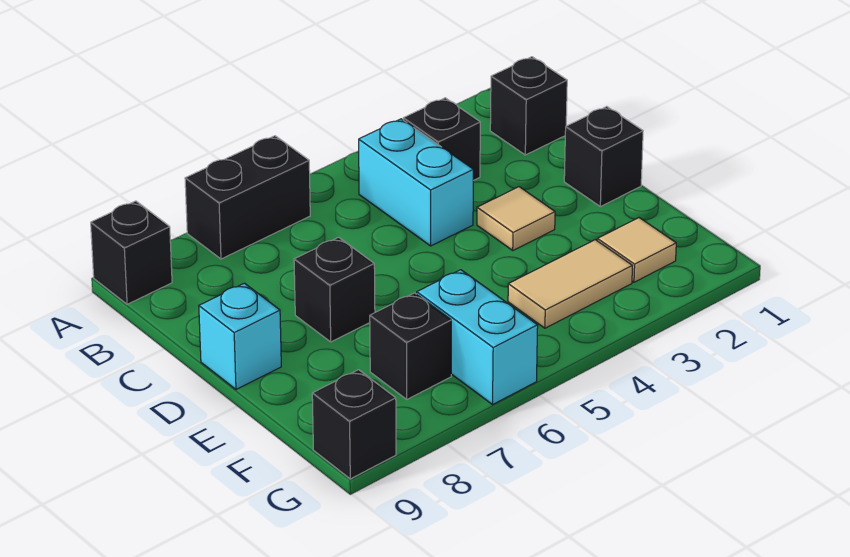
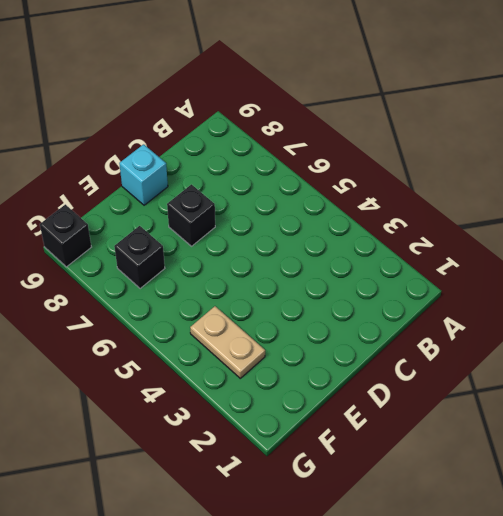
tan plate F3:F4 level 1 -> tan tile F3:F4 level 1
none -> black brick A6:A7 level 1
none -> black brick A9 level 1
none -> black brick B1 level 1

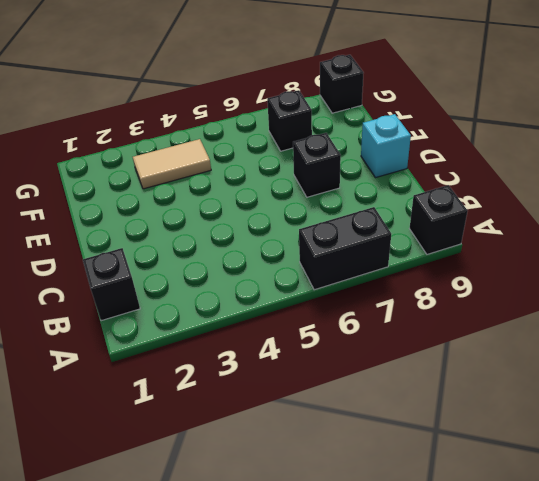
none -> black brick B3 level 1
none -> cyan brick B4:C4 level 1
none -> black brick D1 level 1

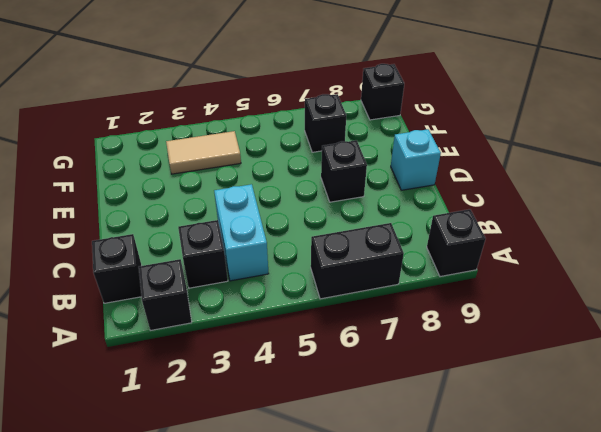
black brick A2 level 1 -> black brick D1 level 1
none -> tan tile D3 level 1
none -> tan tile F2 level 1
none -> cyan brick F6:G6 level 1

